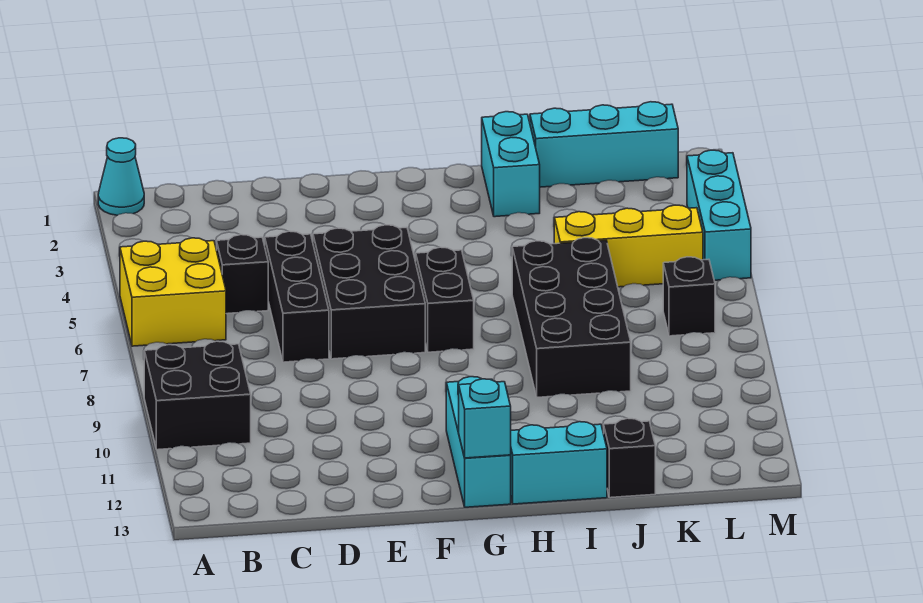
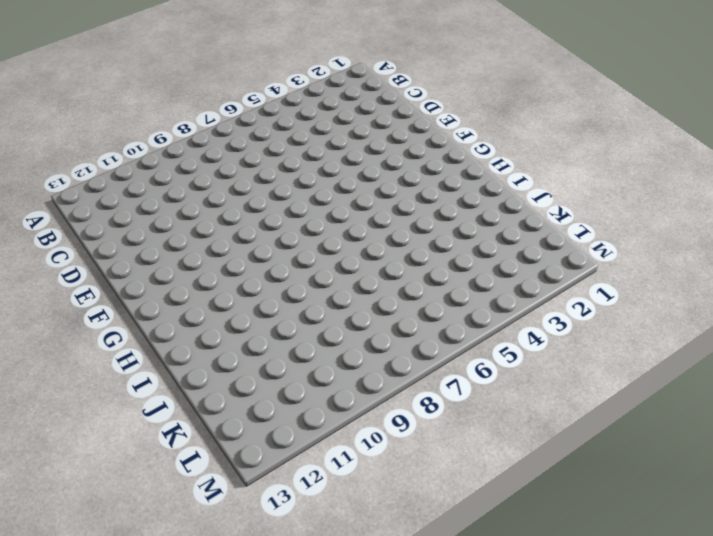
none -> cyan cone A1 level 1
none -> yellow brick A5:B6 level 1
none -> black brick A9:B10 level 1

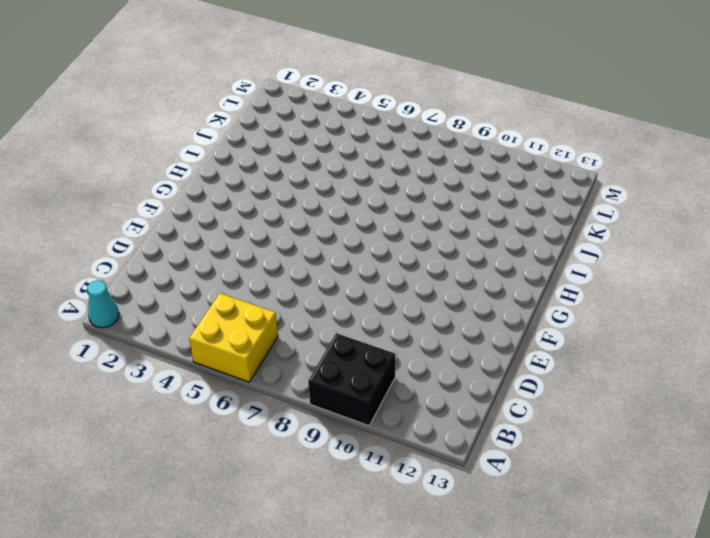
none -> black brick C5 level 1
none -> black brick D5:D7 level 1
none -> black brick E5:F7 level 1

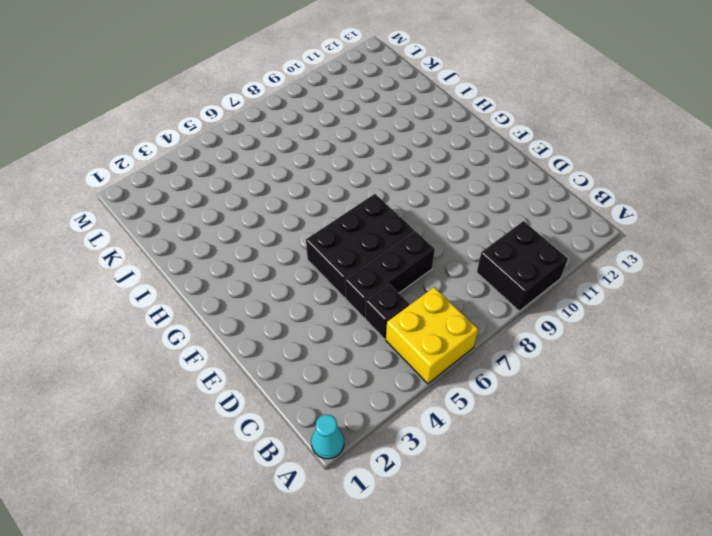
none -> black brick G6:G7 level 1
none -> cyan brick G11:G13 level 1
none -> cyan brick H13:I13 level 1

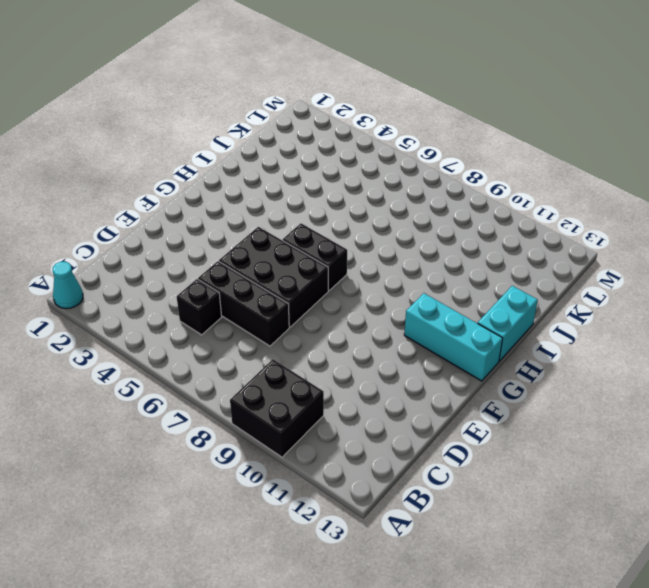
none -> yellow brick A5:B6 level 1
none -> cyan brick I1:I2 level 1
none -> black brick I6:J9 level 1

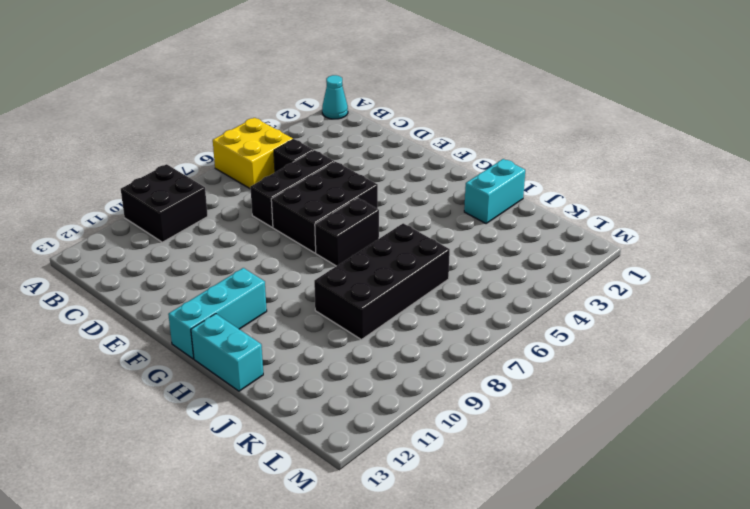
none -> cyan brick J1:L1 level 1
none -> yellow brick J5:L5 level 1
none -> black brick J13 level 1

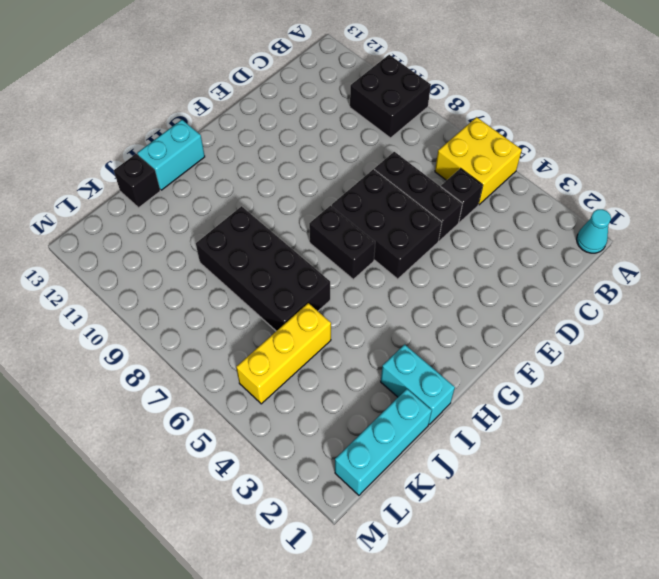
none -> cyan brick G11:G13 level 1
none -> black brick L7 level 1
none -> cyan brick M3:M5 level 1

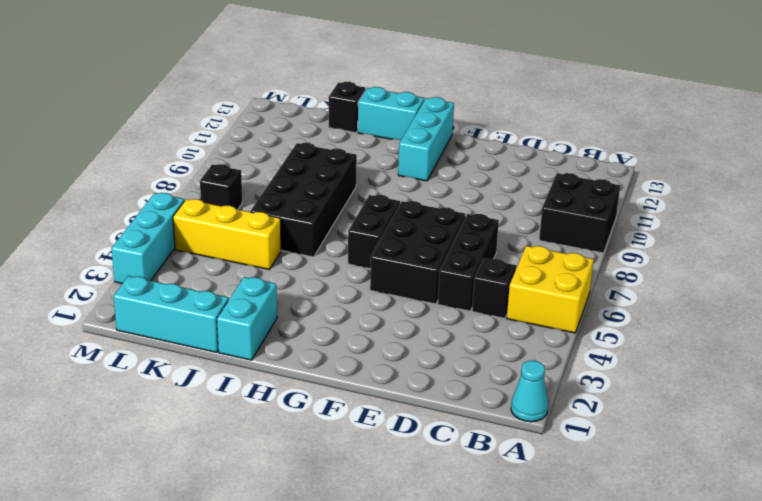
none -> cyan brick G13 level 2

